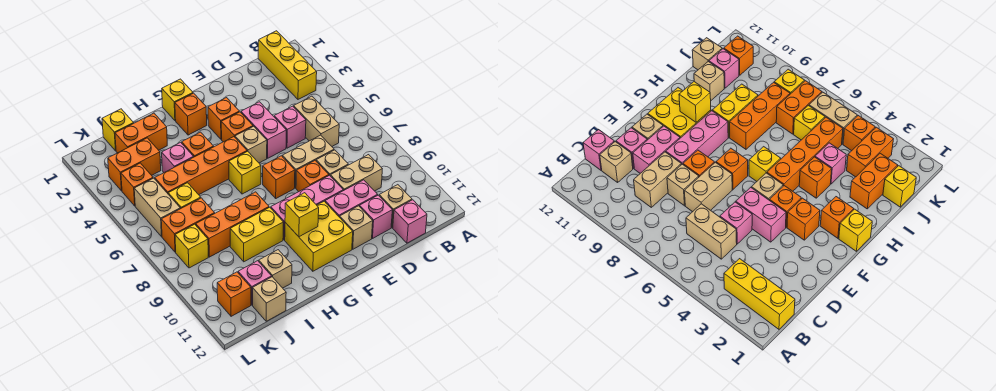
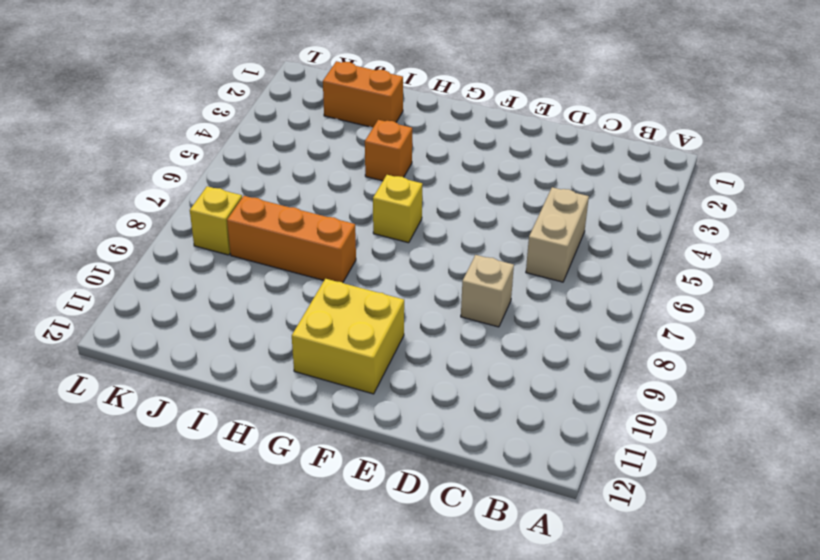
none -> yellow brick B1:B3 level 1
none -> tan brick C9:D9 level 1
none -> tan brick C11 level 1
none -> pink brick C12 level 1

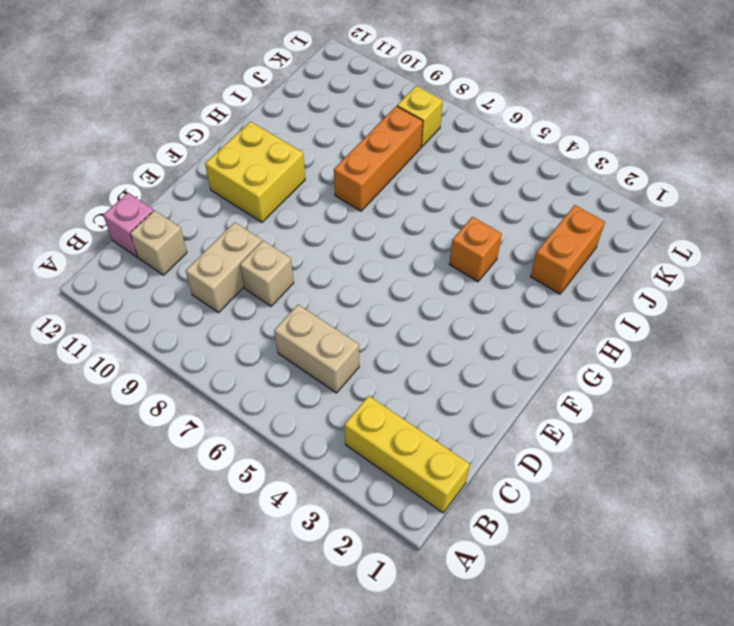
none -> pink brick D5 level 1
none -> tan brick D7:E7 level 1
none -> pink brick D10:E10 level 1
none -> pink brick D11 level 1

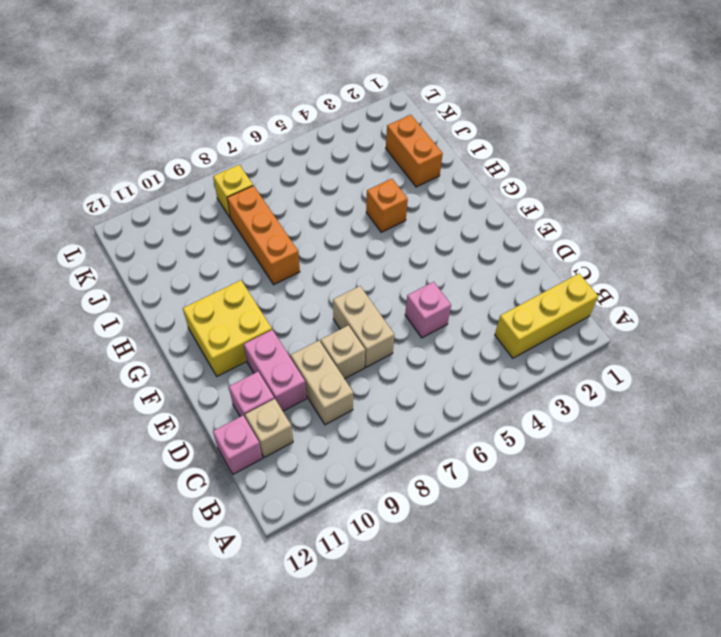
none -> tan brick C5:C6 level 1
none -> pink brick E4:E5 level 1
none -> orange brick E8 level 1
none -> pink brick E9:G9 level 1

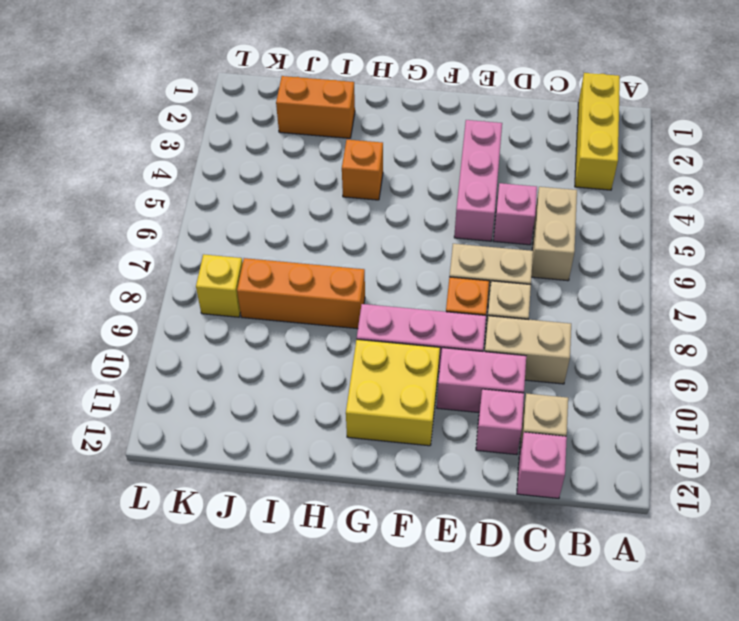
pink brick E3:E5 level 1 -> pink brick E4:E5 level 1
none -> tan brick E11 level 1
none -> orange brick F3 level 1
none -> orange brick F4 level 1
none -> tan brick F5 level 1

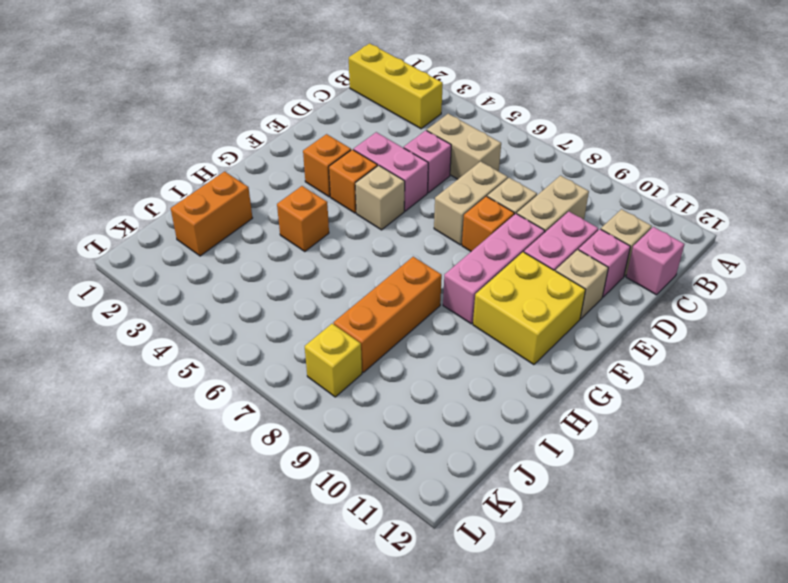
none -> orange brick F7 level 1
none -> yellow brick G1 level 1
none -> orange brick G2 level 1
none -> orange brick G5:J5 level 1

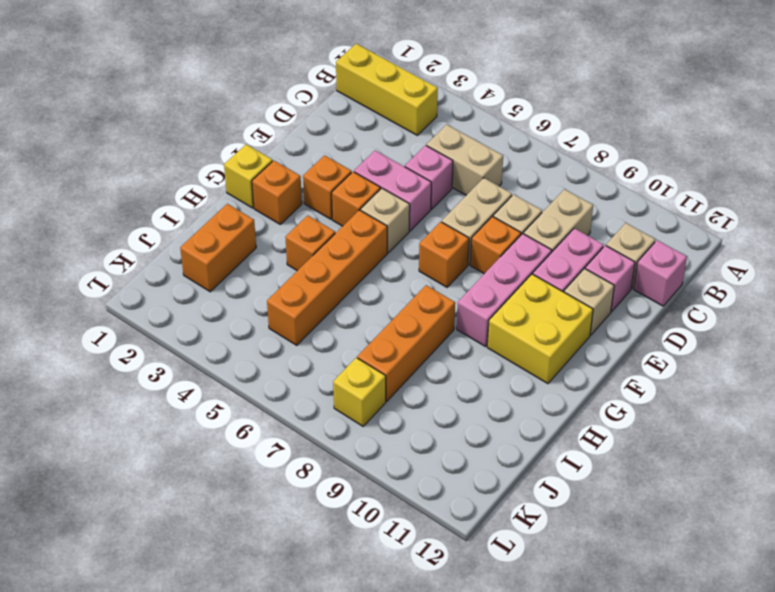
none -> yellow brick G6 level 1
none -> yellow brick H9:I9 level 1
none -> pink brick I4 level 1
none -> tan brick I11 level 1

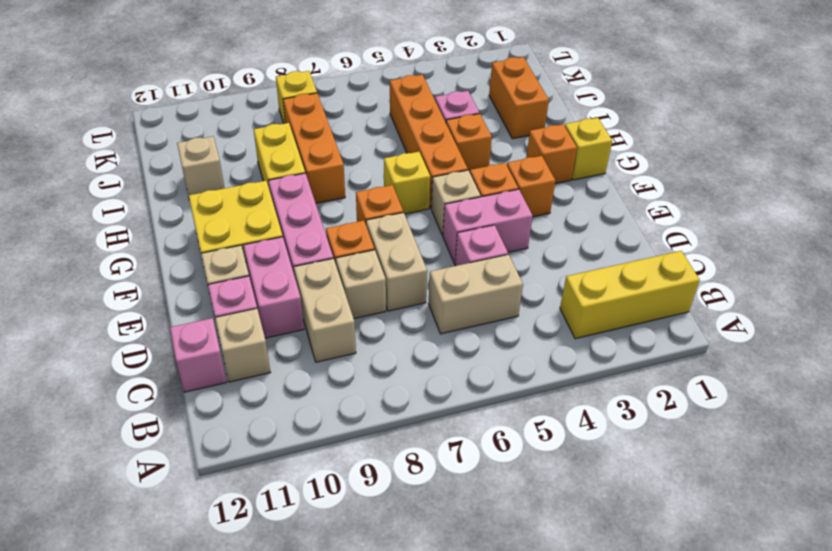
none -> yellow brick J1 level 1
none -> orange brick J3:K3 level 1
none -> yellow brick J6 level 1
none -> orange brick J7:K7 level 1

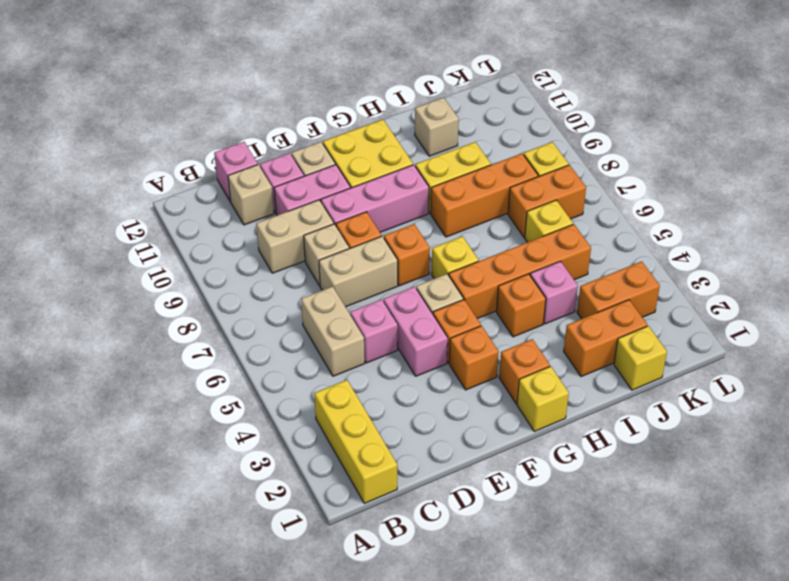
none -> pink brick J11 level 1
none -> tan brick J12 level 1
none -> orange brick K4 level 1
none -> tan brick K5:K6 level 1

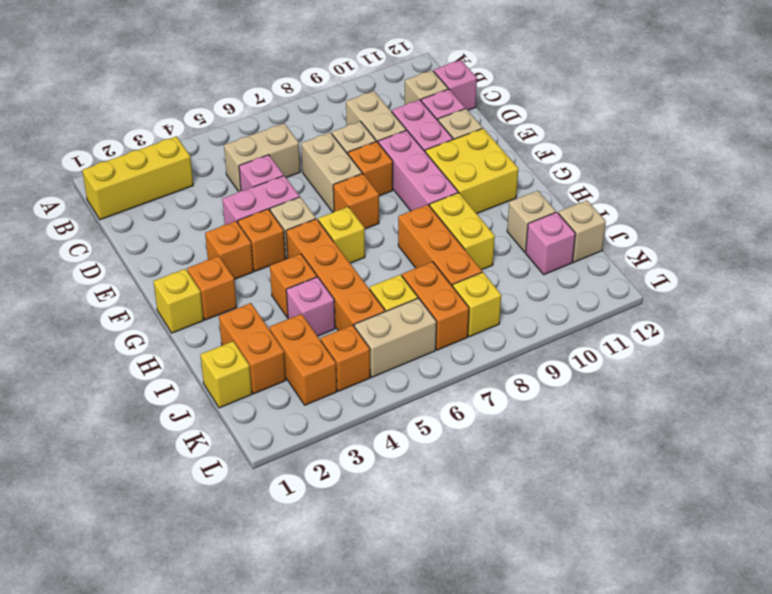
none -> orange brick K11 level 1
none -> yellow brick G10 level 2

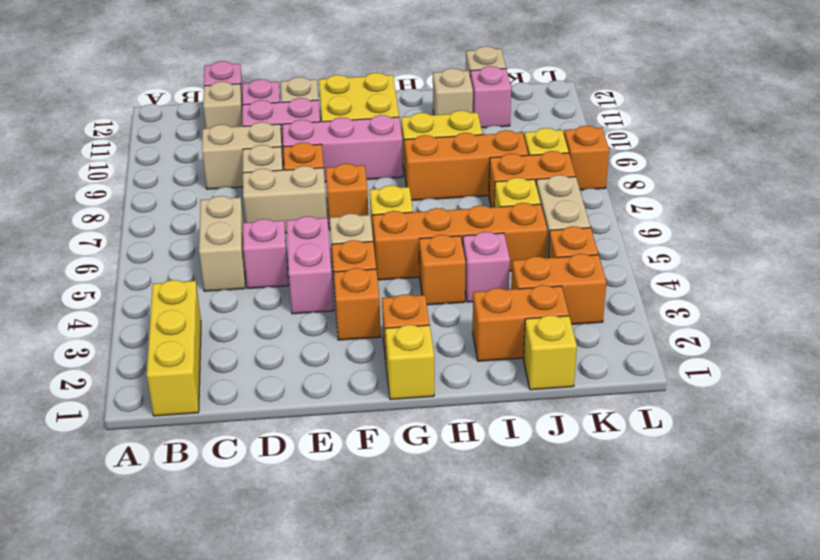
orange brick L8 level 1 -> orange brick K11 level 1
none -> yellow brick G10 level 2

